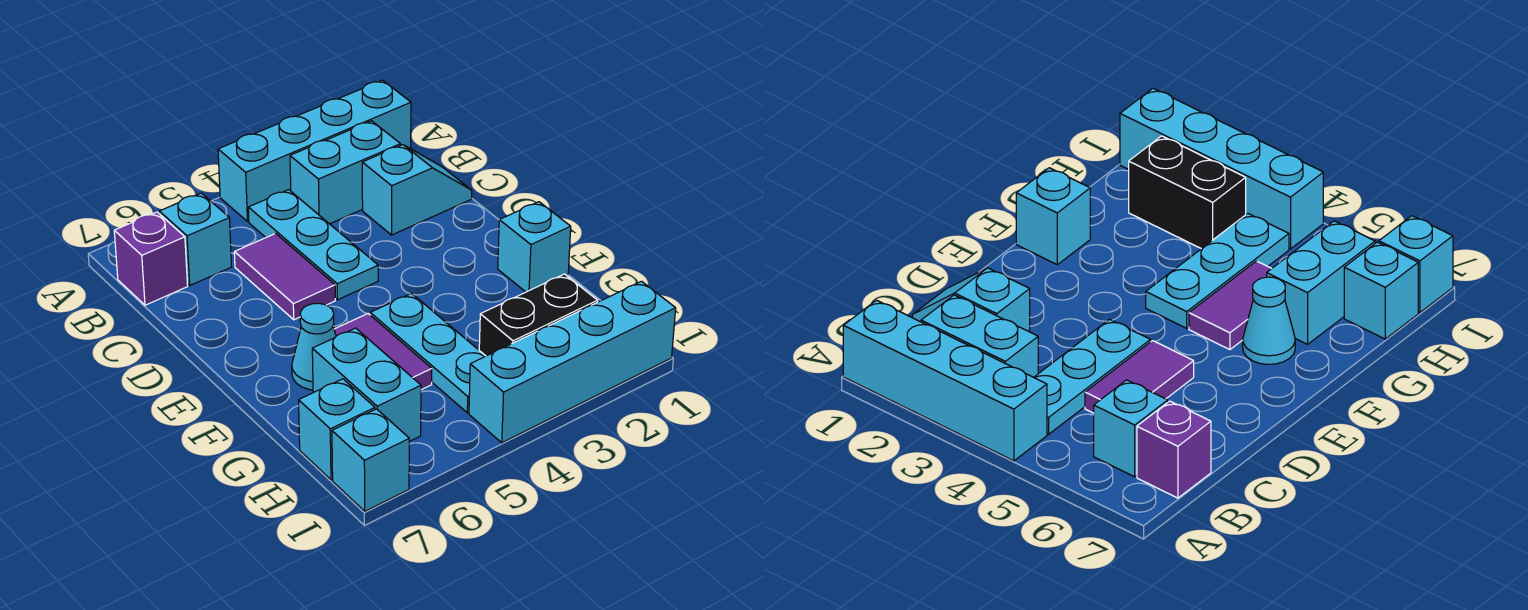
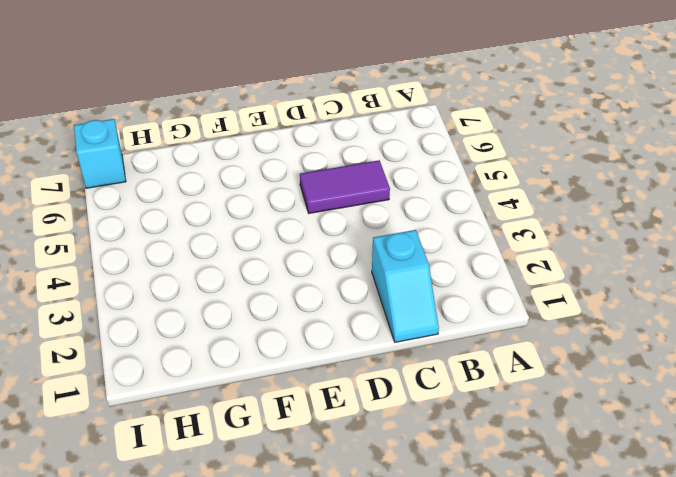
none -> cyan brick A1:A4 level 1
none -> cyan brick B2:B3 level 1
none -> cyan plate B4:D4 level 1

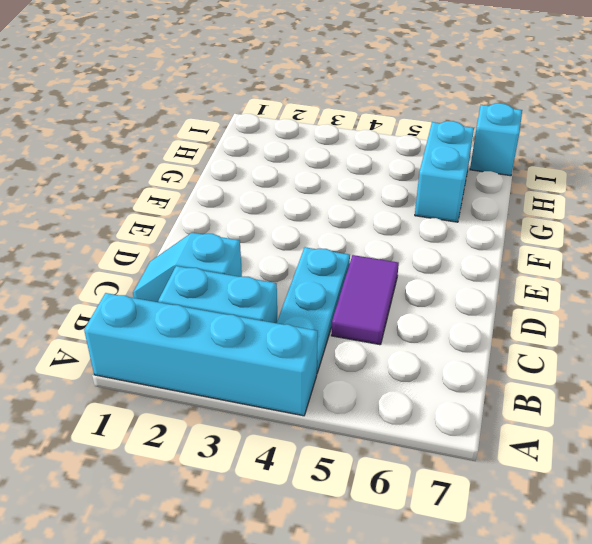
none -> cyan brick B6 level 1
none -> purple brick B7 level 1
none -> cyan brick F1 level 1

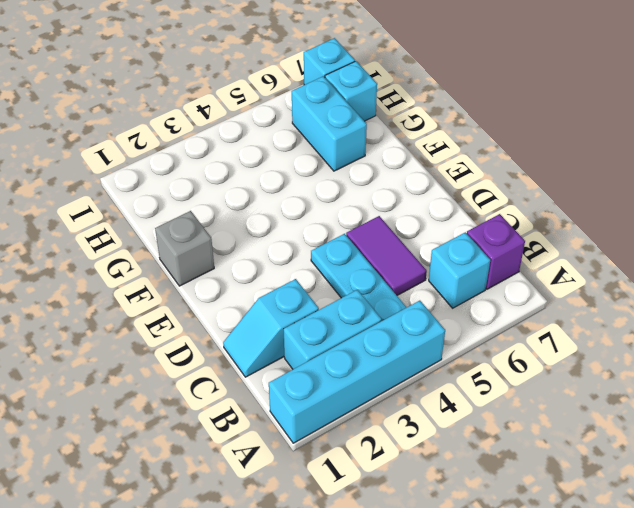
grey brick F1 level 1 -> cyan brick F1 level 1
none -> cyan plate F4:H4 level 1
none -> purple tile F5:G5 level 1
none -> cyan cone F6 level 1

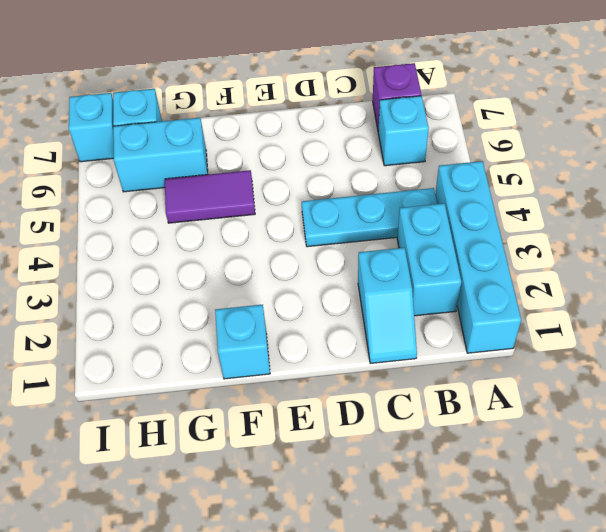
none -> purple tile C5:D5 level 1
none -> cyan plate F4:H4 level 1
none -> cyan cone F6 level 1

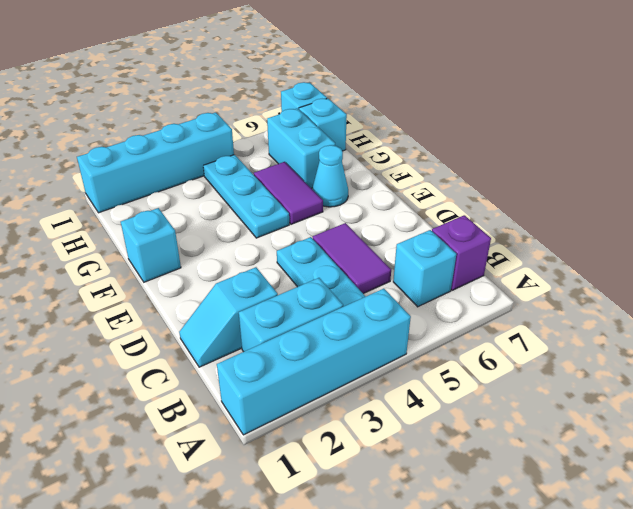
none -> black brick H2:H3 level 1

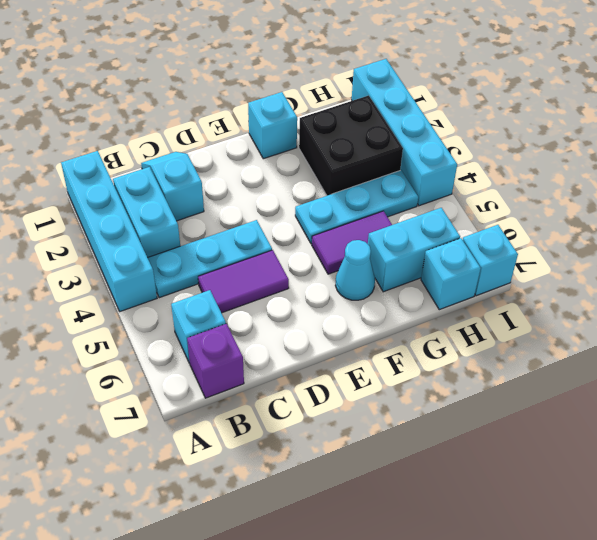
black brick G2:H3 level 1 -> black brick H2:H3 level 1

